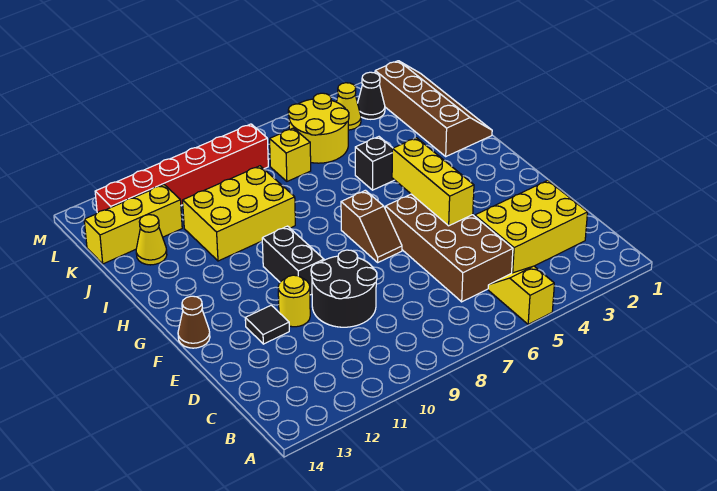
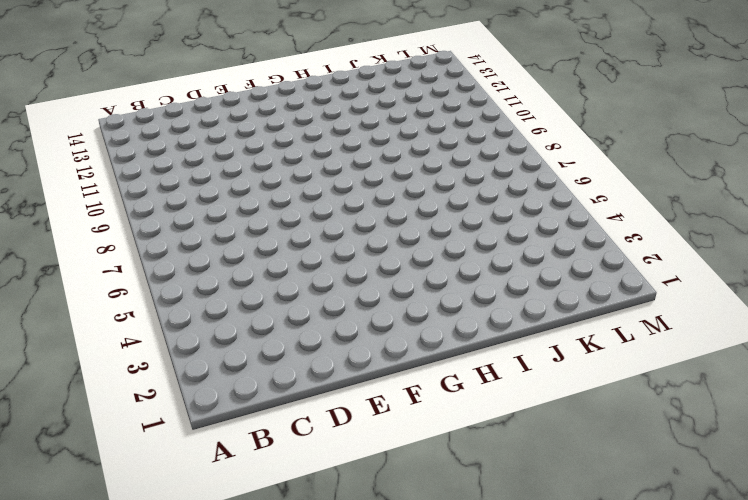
none -> yellow slope A5:B5 level 1 top A
none -> yellow brick C2:D4 level 1
none -> brown brick C5:F6 level 1

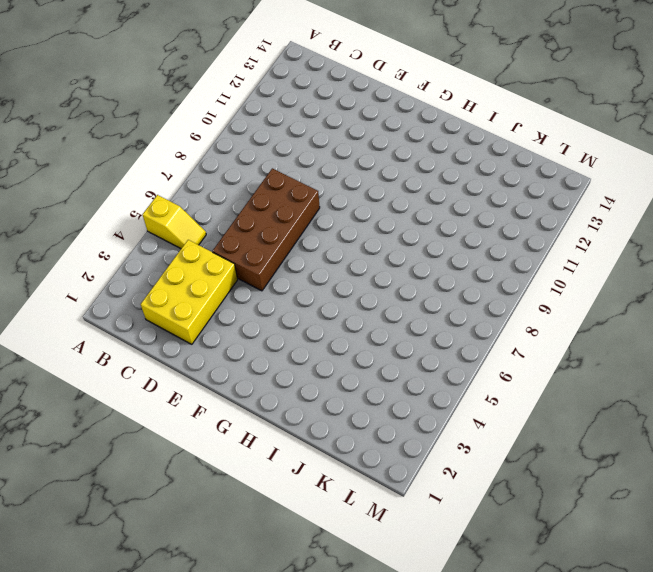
brown brick D5:E8 level 1 -> brown brick C5:F6 level 1
none -> black round brick D9:E10 level 1
none -> yellow round brick E11 level 1
none -> black tile E12 level 1

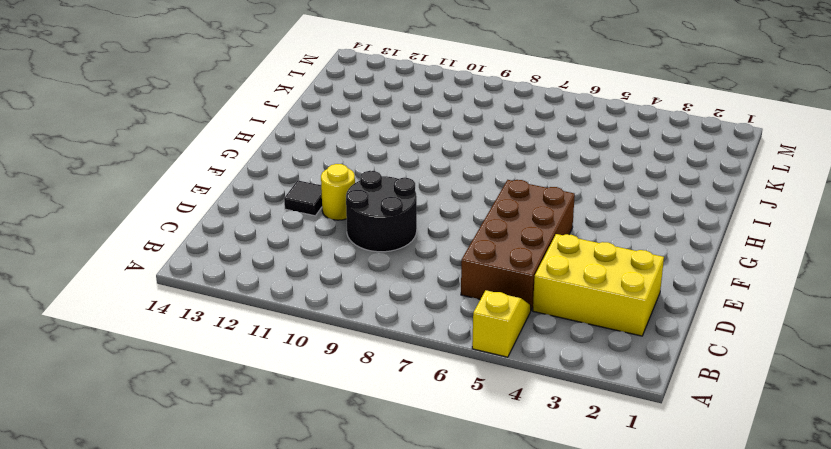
none -> brown slope F7:G7 level 1 top G
none -> black brick F10:G10 level 1
none -> brown cone F14 level 1

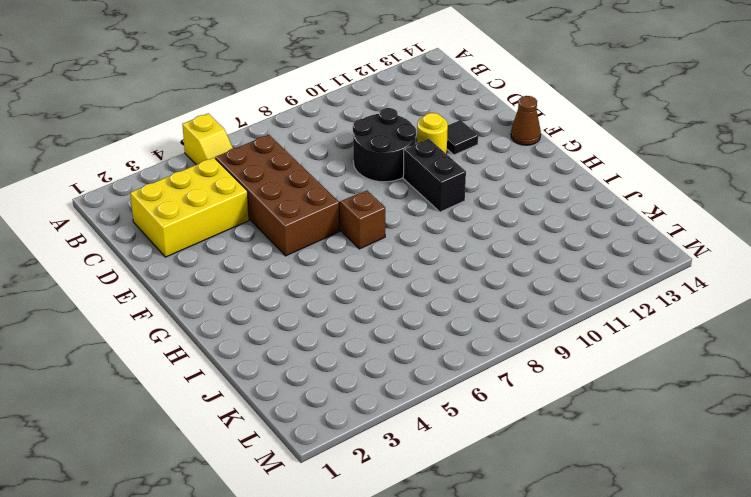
none -> brown slope I1:L2 level 1 top 2
none -> black brick I5 level 1
none -> yellow brick I9:J11 level 1

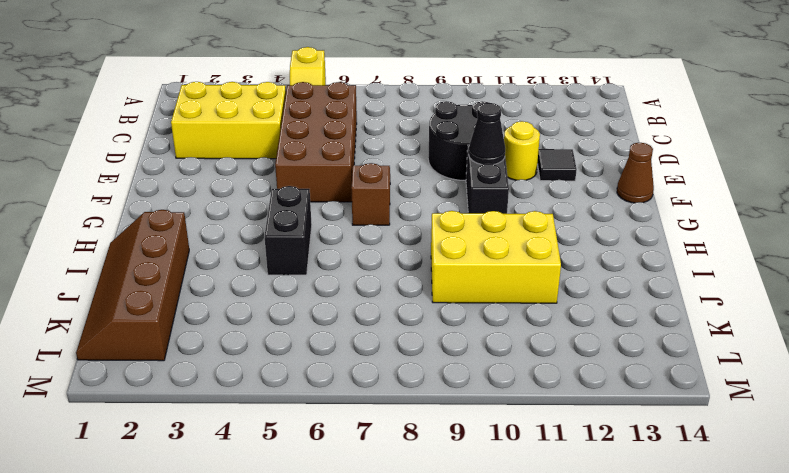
black cone F10 level 2 -> black cone L3 level 1
black brick H5:I5 level 1 -> black brick I5 level 1
none -> yellow cone J13 level 1
none -> yellow round brick K5:L6 level 1
none -> yellow brick K7 level 1

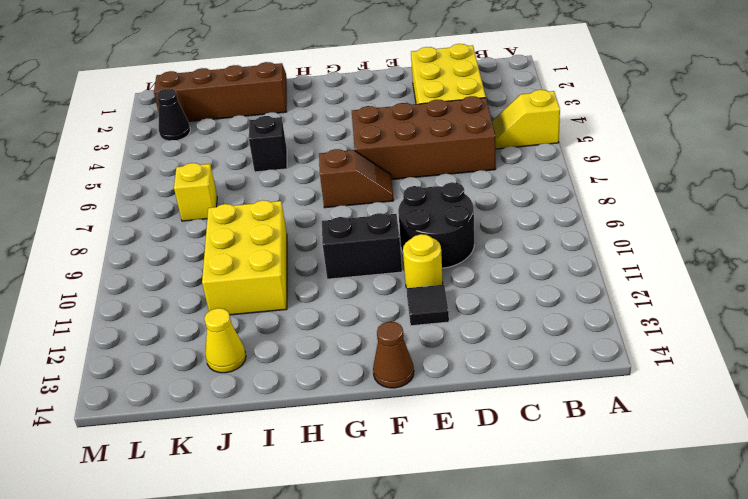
none -> yellow round brick K5:L6 level 1
none -> yellow brick K12:K14 level 1
none -> yellow cone L4 level 1

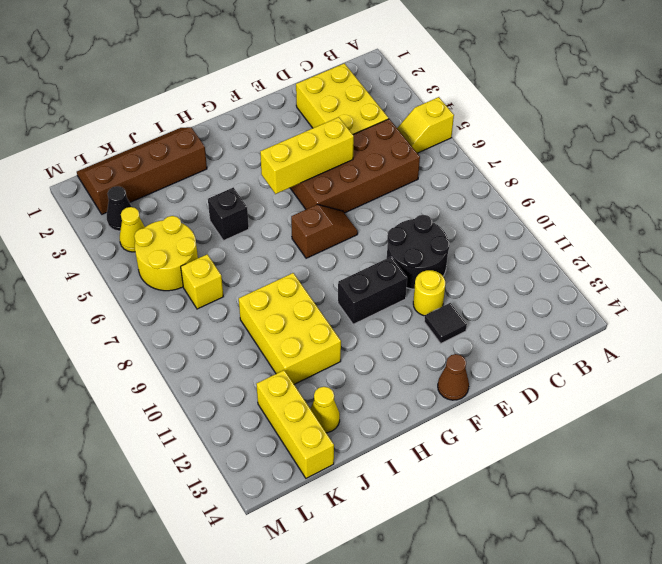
none -> red brick L8:L13 level 1

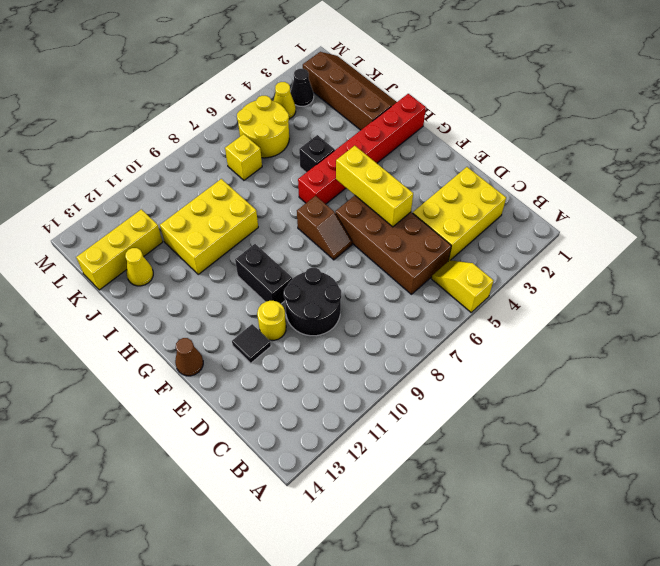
red brick H1:H6 level 1 -> red brick L8:L13 level 1

